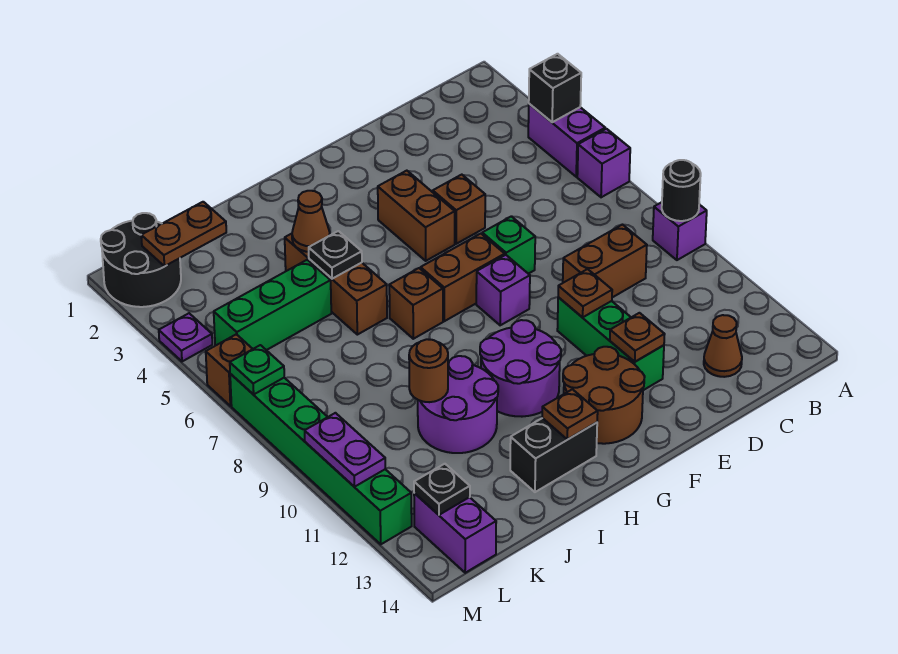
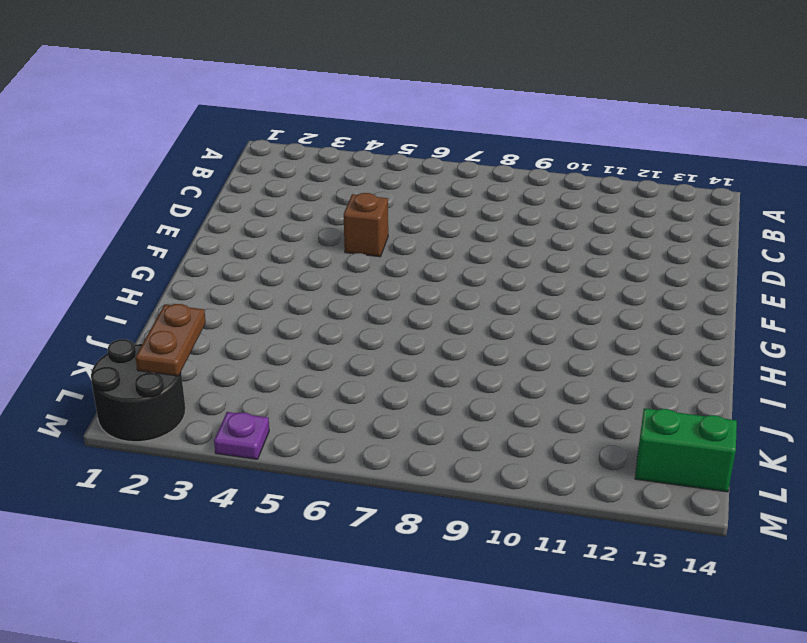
green brick L13:L14 level 1 -> purple brick L13:L14 level 1
none -> purple brick A4:A5 level 1
none -> purple brick A6 level 1
none -> purple brick A9 level 1
none -> brown brick C9:D9 level 1

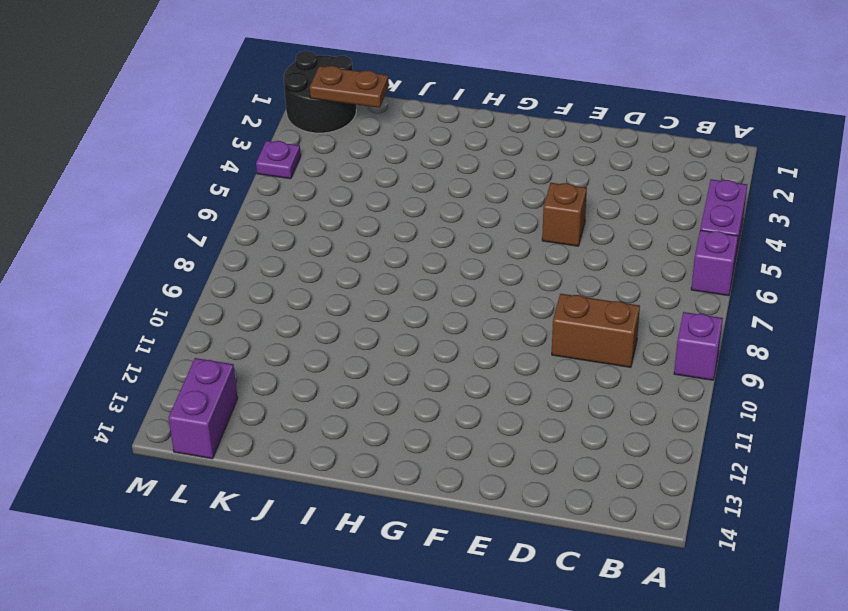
none -> brown cone C13 level 1
none -> green brick E7 level 1
none -> green brick E10:E12 level 1
none -> brown brick F4:F5 level 1

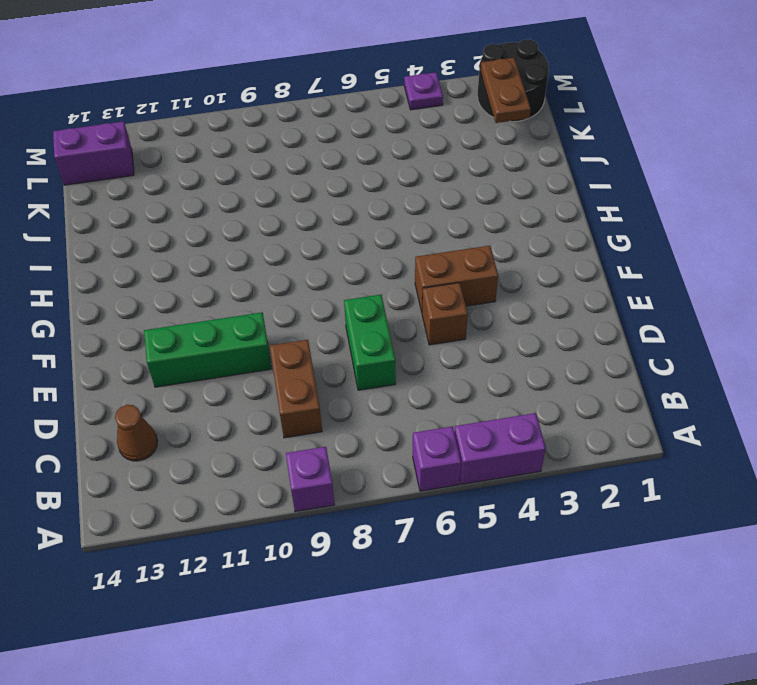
green brick D7:E7 level 1 -> green brick E7 level 1
none -> brown brick F7:G7 level 1
none -> purple brick F8 level 1
none -> brown round brick F12:G13 level 1
none -> purple round brick G10:H11 level 1

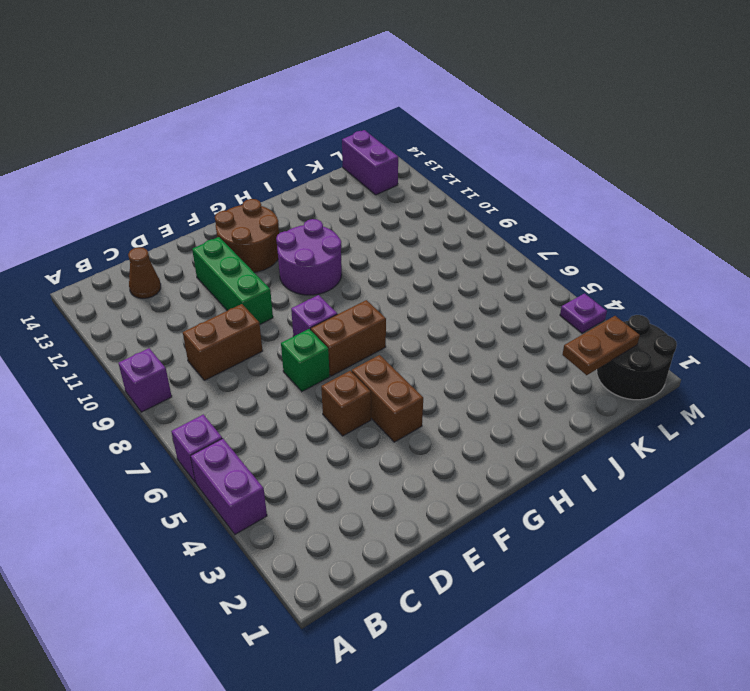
none -> brown brick H7 level 1
none -> black brick H13:I13 level 1
none -> brown brick I4:I6 level 1
none -> purple round brick I10:J11 level 1

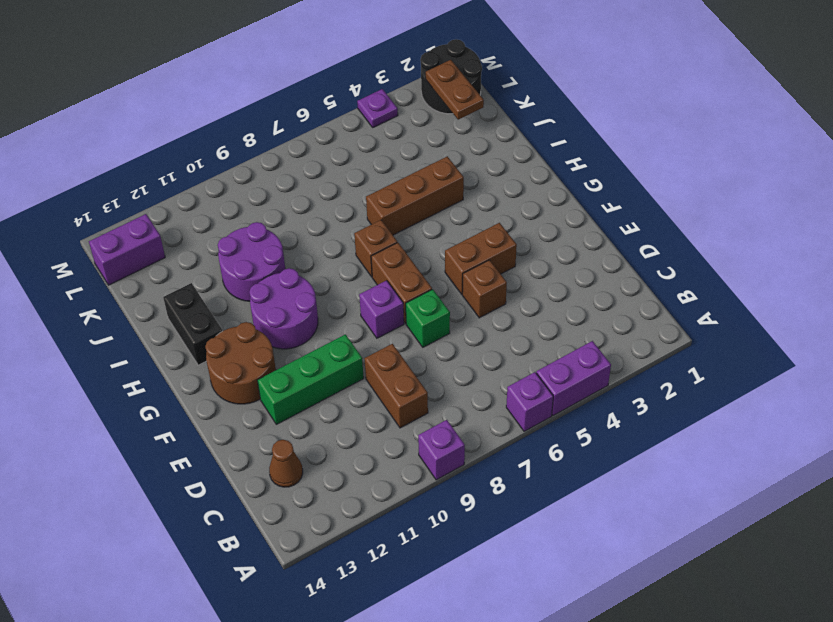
none -> green brick J5:L5 level 1
none -> brown brick M6 level 1
none -> green brick M7:M12 level 1
none -> black brick A4 level 2

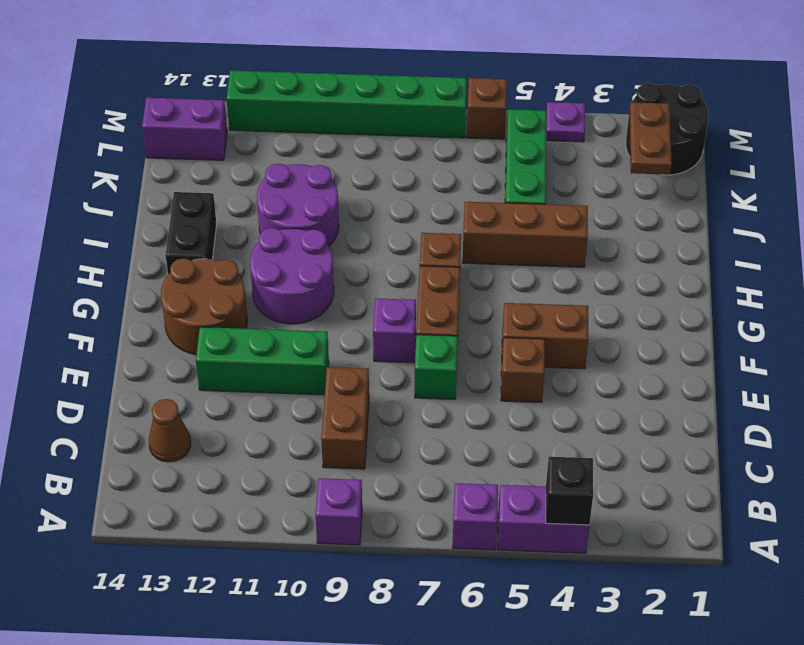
none -> black round brick A9 level 2
none -> brown plate E10 level 2
none -> brown plate E12 level 2
none -> brown plate H13 level 2

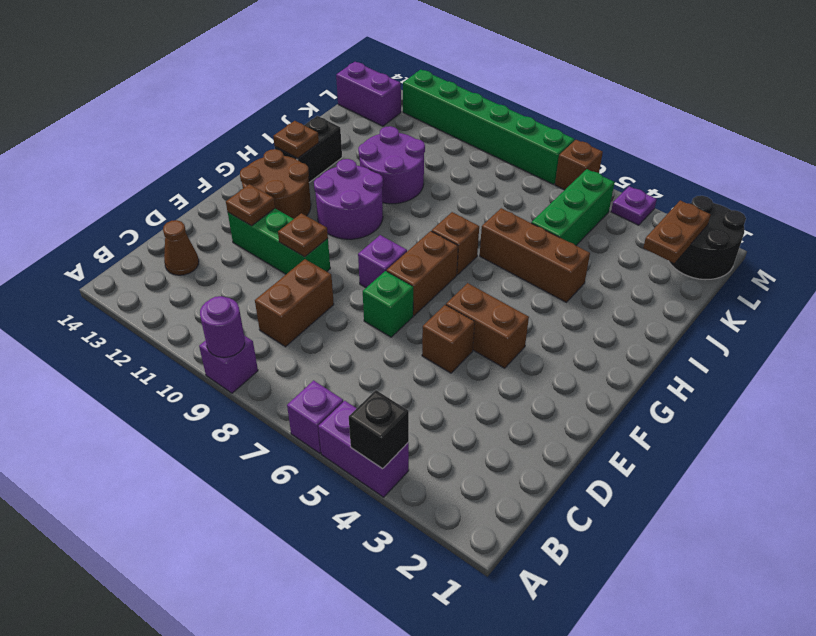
purple round brick A9 level 2 -> black round brick A9 level 2
none -> brown cone I4 level 2
none -> black plate I5 level 2
none -> brown round brick J10 level 2
none -> black plate L13 level 2

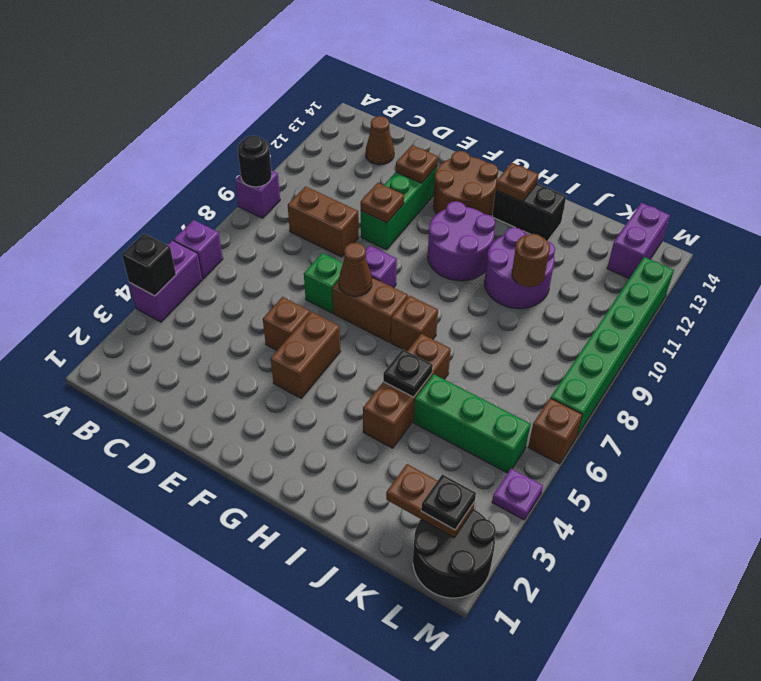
brown cone F7 level 2 -> brown cone I4 level 2
black plate L2 level 3 -> black plate L13 level 2
none -> green plate M7 level 2
none -> purple plate M10:M11 level 2

